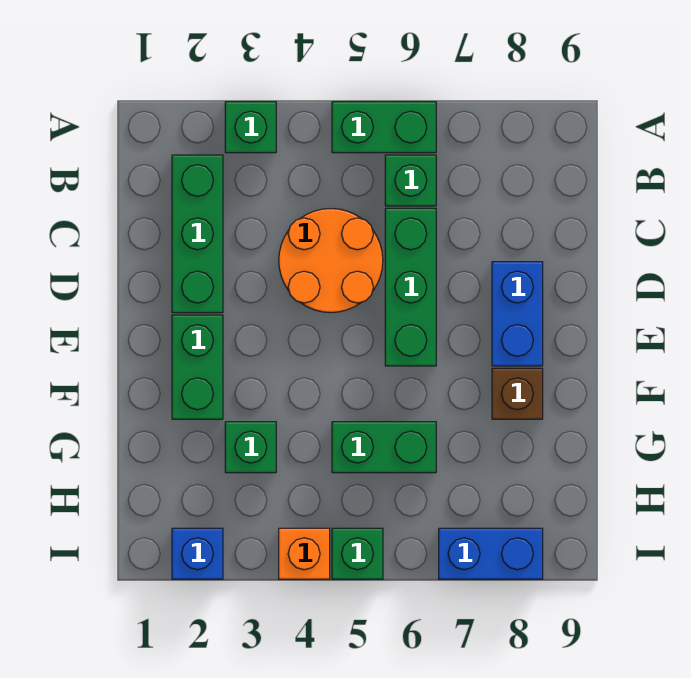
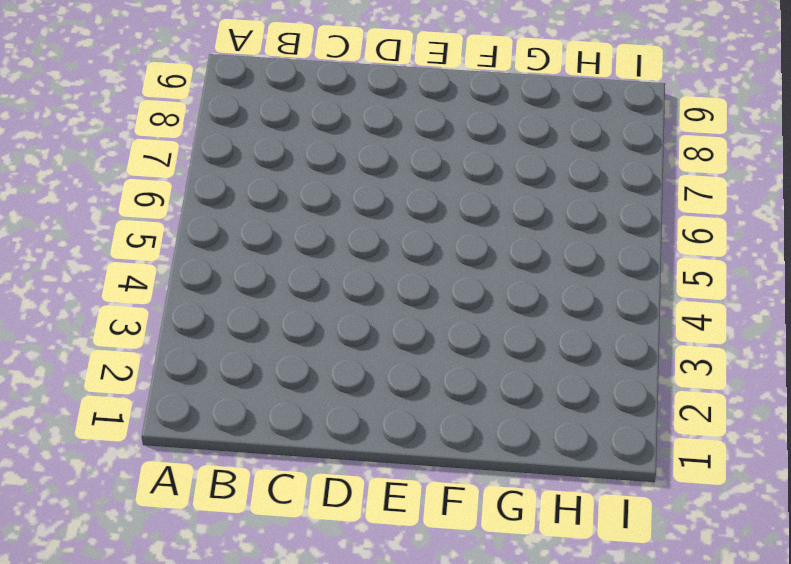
none -> green brick A3 level 1
none -> green brick A5:A6 level 1
none -> green brick B2:D2 level 1

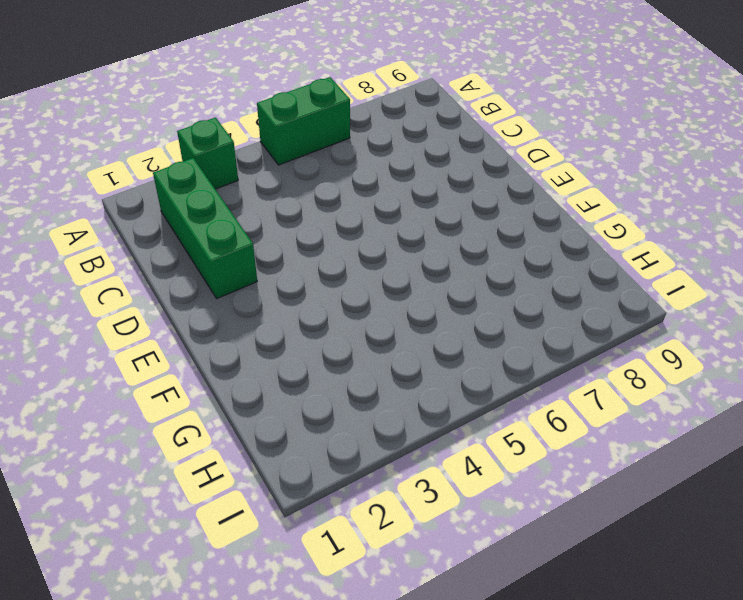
none -> green brick B6 level 1
none -> orange round brick C4:D5 level 1
none -> green brick C6:E6 level 1

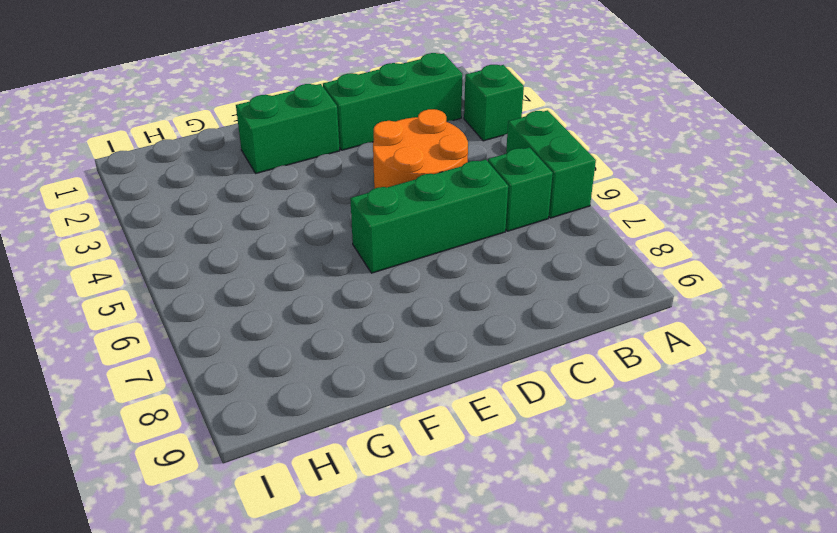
none -> blue brick D8:E8 level 1
none -> brown brick F8 level 1
none -> green brick G3 level 1

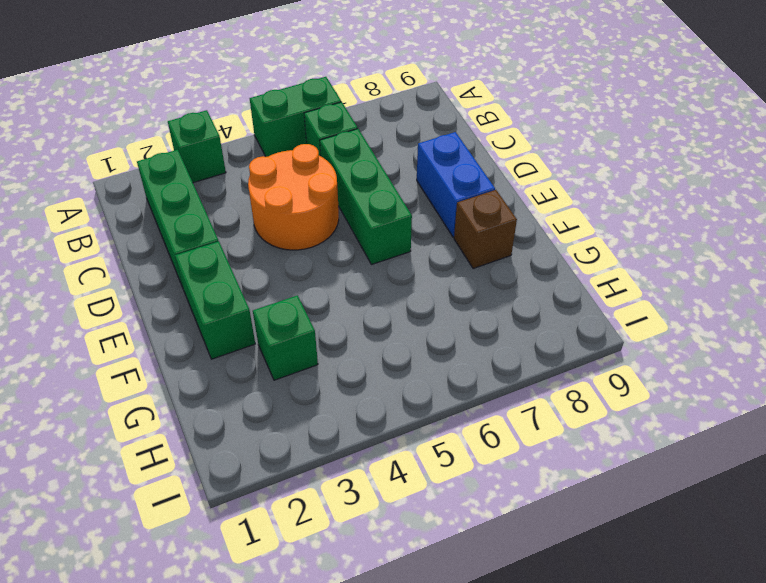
none -> green brick G5:G6 level 1
none -> blue brick I2 level 1
none -> orange brick I4 level 1

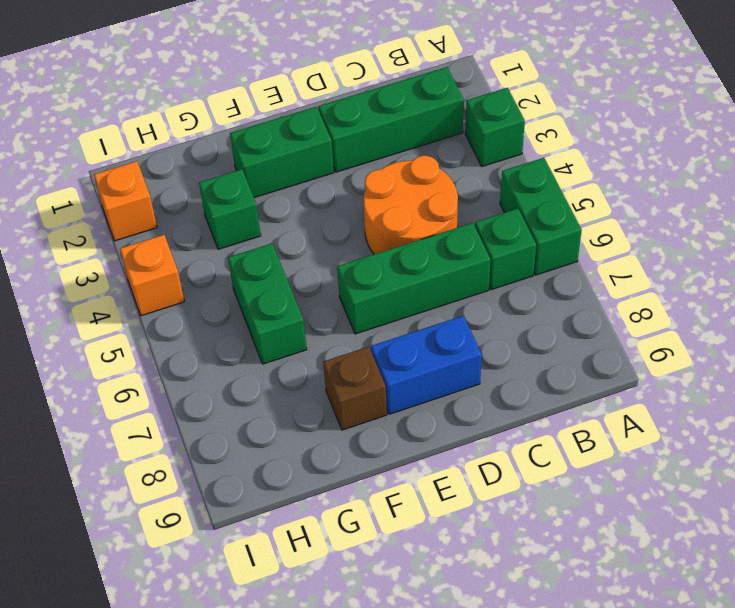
orange brick I2 level 1 -> blue brick I2 level 1
none -> green brick I5 level 1
none -> blue brick I7:I8 level 1

